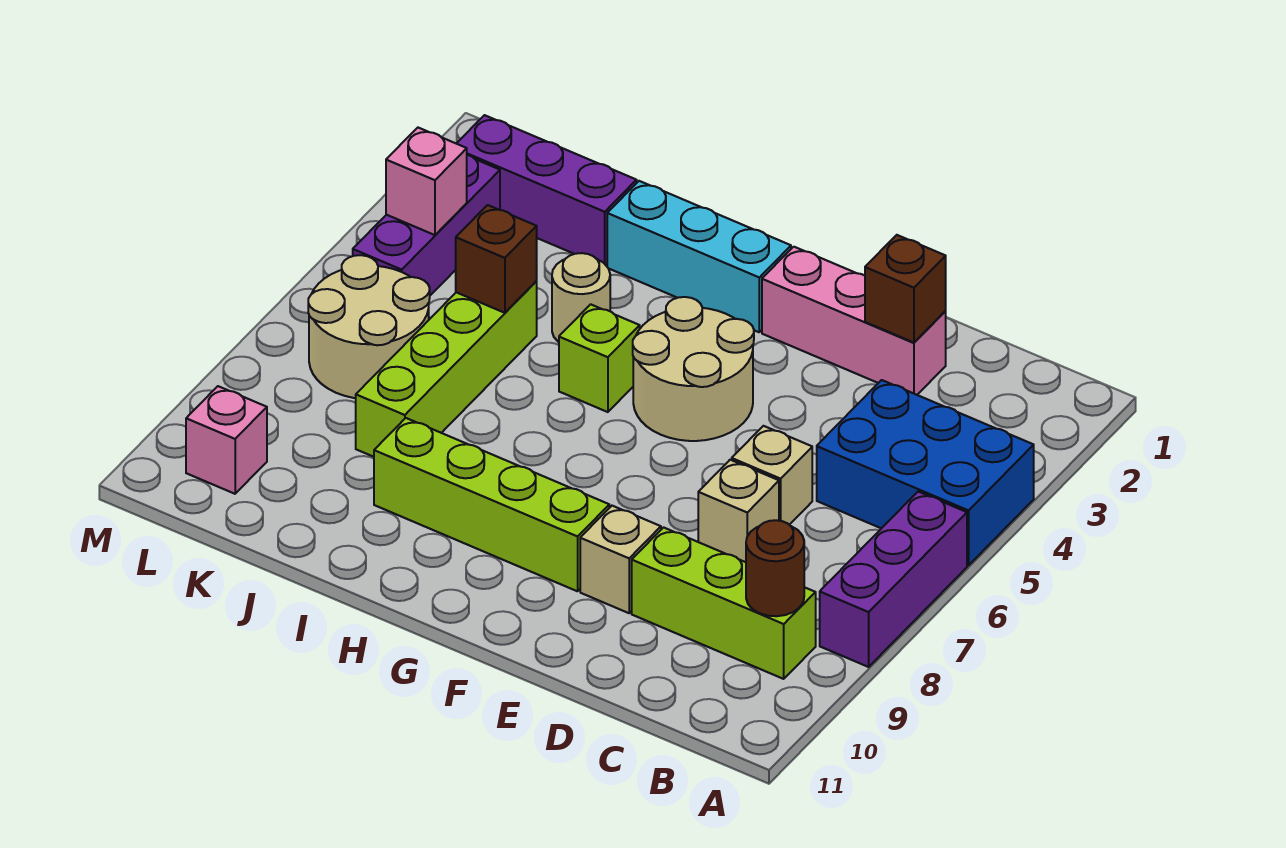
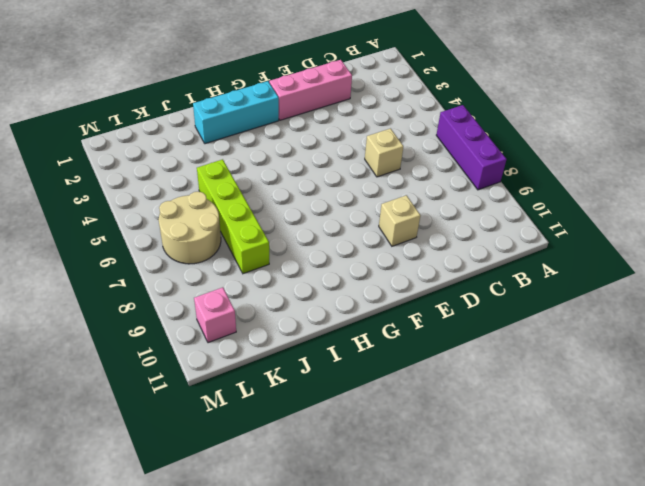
none -> blue brick A4:C5 level 1
none -> lime brick B9:D9 level 1
none -> tan brick D7 level 1

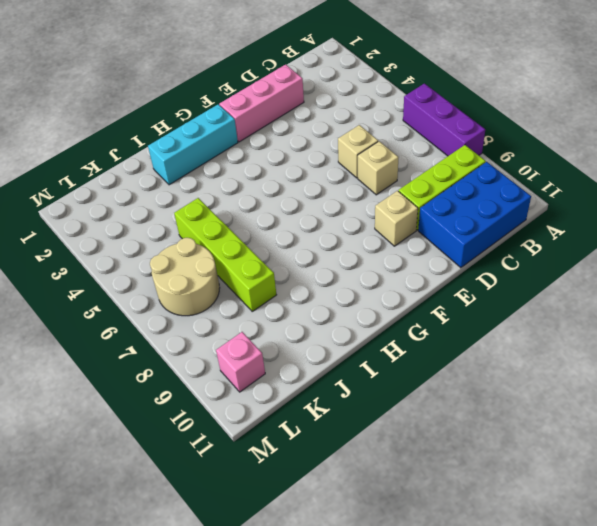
blue brick B10:D11 level 1 -> blue brick A4:C5 level 1
none -> tan round brick F4:G5 level 1
none -> lime brick F9:I9 level 1
none -> lime brick H5 level 1

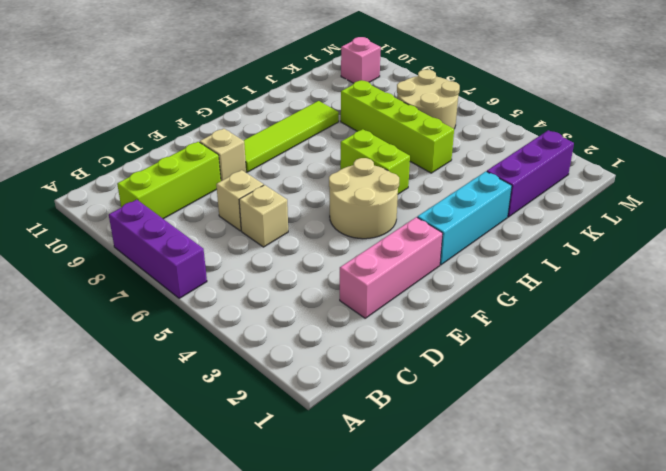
lime tile F9:I9 level 1 -> lime brick F9:I9 level 1
lime brick H5:H6 level 1 -> lime brick H5 level 1
none -> blue brick A4:C5 level 1
none -> tan round brick I4 level 1
none -> purple brick L3:L5 level 1

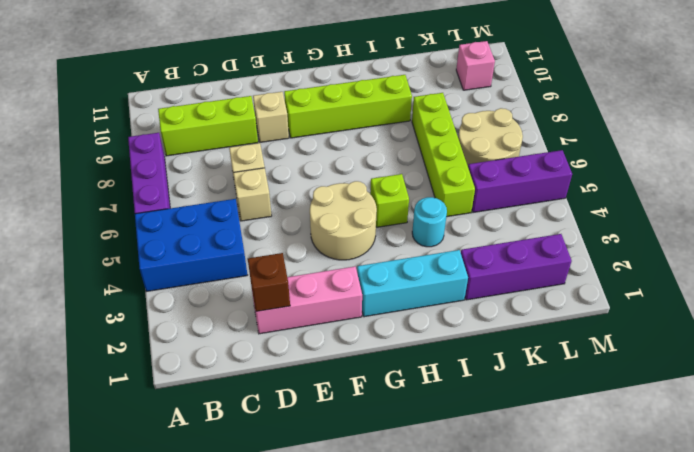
cyan round brick I4 level 1 -> tan round brick I4 level 1
purple brick K5:M5 level 1 -> purple brick L3:L5 level 1
none -> brown round brick B9 level 2
none -> brown brick J5 level 2
none -> pink brick L4 level 2

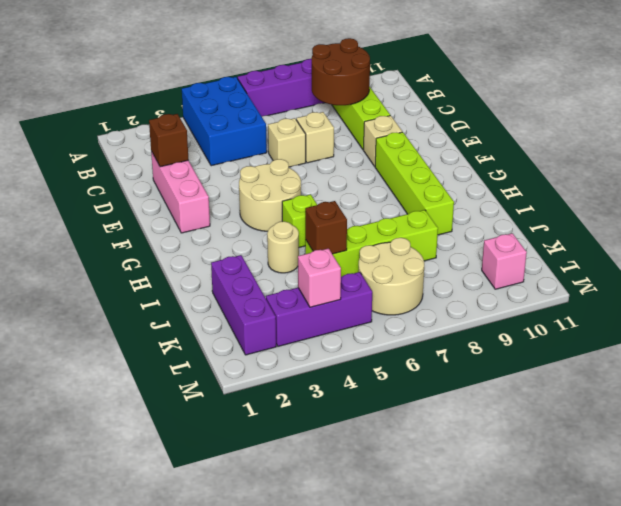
brown round brick B8:C9 level 2 -> brown round brick B9 level 2
none -> cyan brick G2:I2 level 1

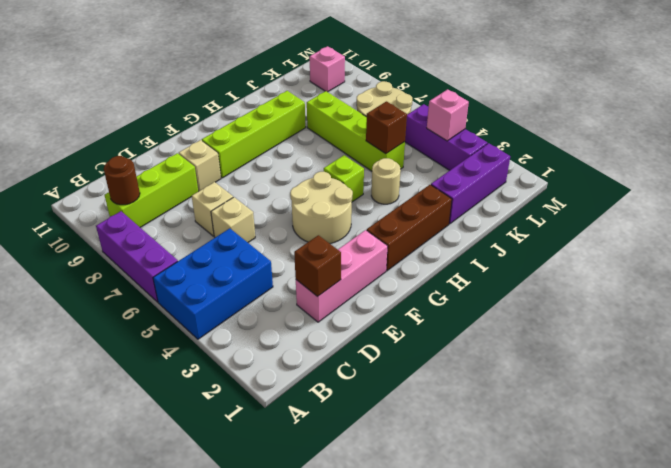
brown brick G2:I2 level 1 -> cyan brick G2:I2 level 1

